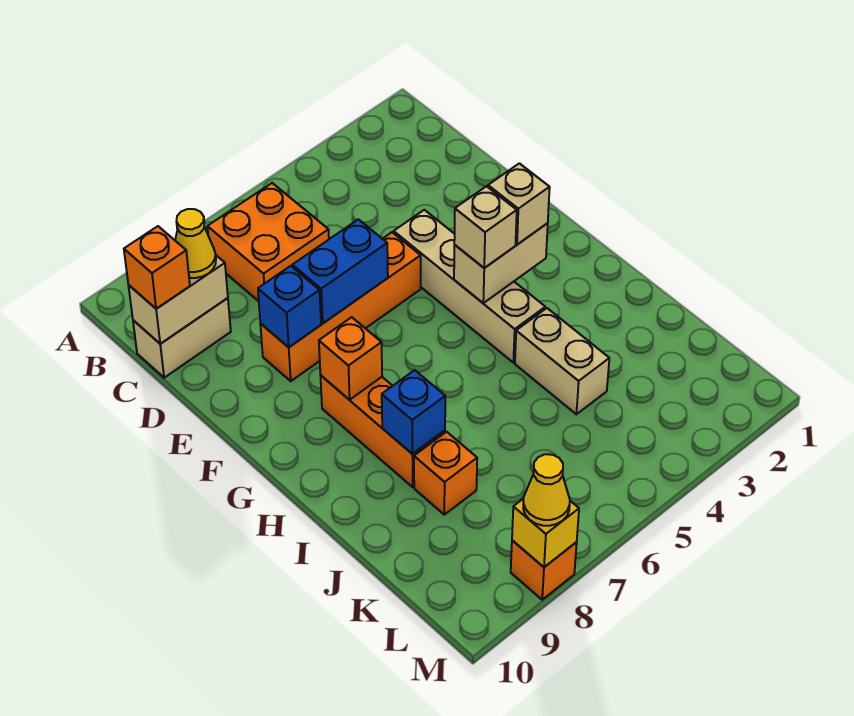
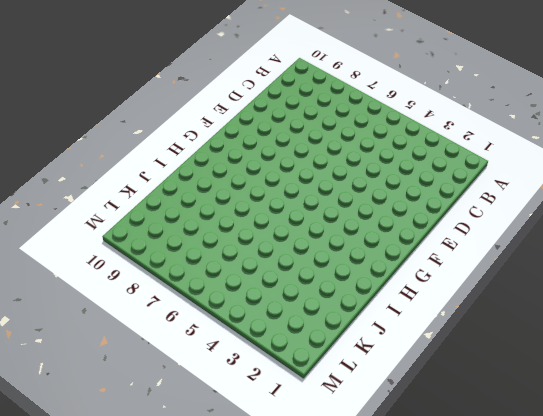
none -> orange brick B6:C7 level 1
none -> tan brick C9:C10 level 1
none -> tan brick E4:H4 level 1

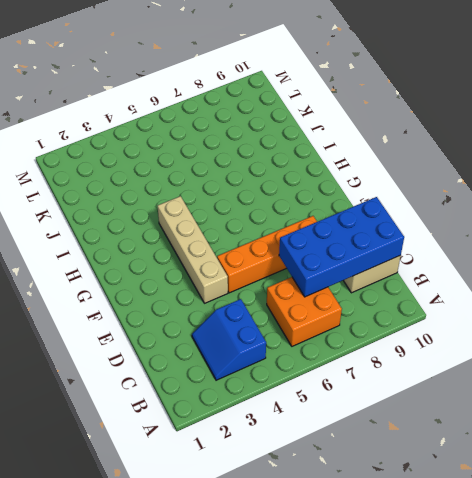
blue slope B3:C4 level 1 top 4 -> none
blue brick C7:D10 level 2 -> tan brick C9:C10 level 2
none -> orange brick G8:I8 level 1
none -> tan brick I4:J4 level 1
none -> orange brick J8 level 1

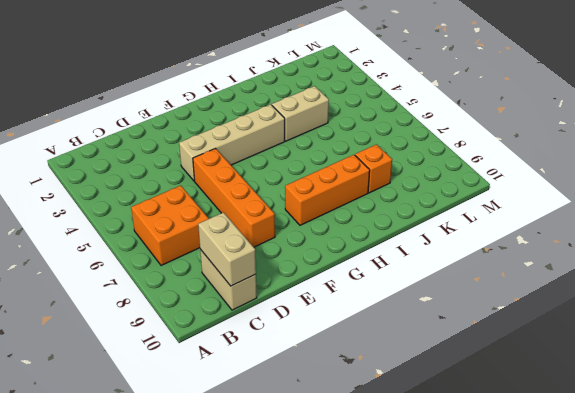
none -> orange brick M8 level 1
none -> blue brick E6:E7 level 2
none -> blue brick E8 level 2

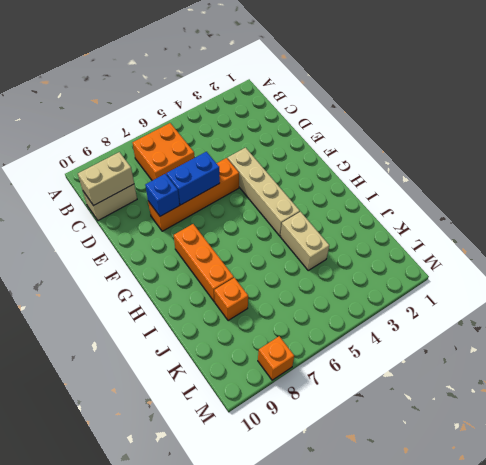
none -> tan brick G3:G4 level 2
none -> orange brick G8 level 2
none -> blue brick I8 level 2

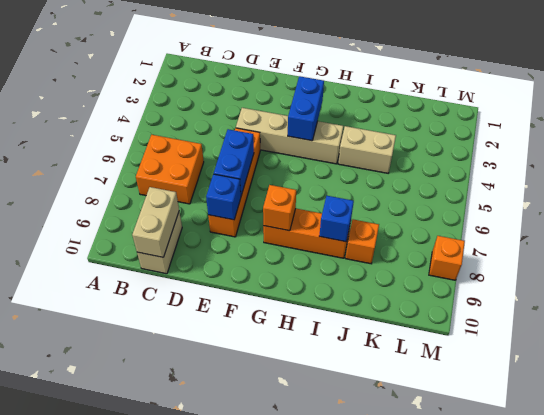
blue brick G3:G4 level 2 -> tan brick G3:G4 level 2
none -> yellow brick M8 level 2
none -> yellow cone C9 level 3
none -> orange brick C10 level 3

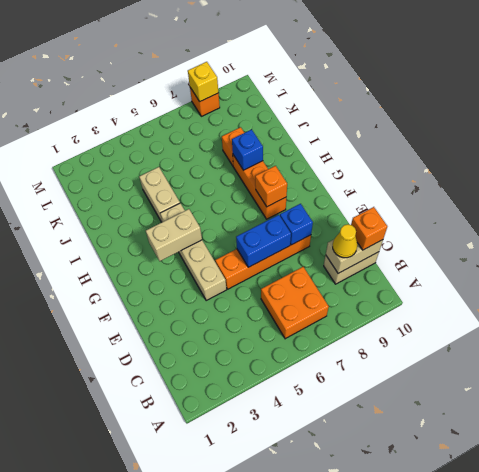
none -> tan brick G3 level 3
none -> tan brick G4 level 3
none -> yellow cone M8 level 3

